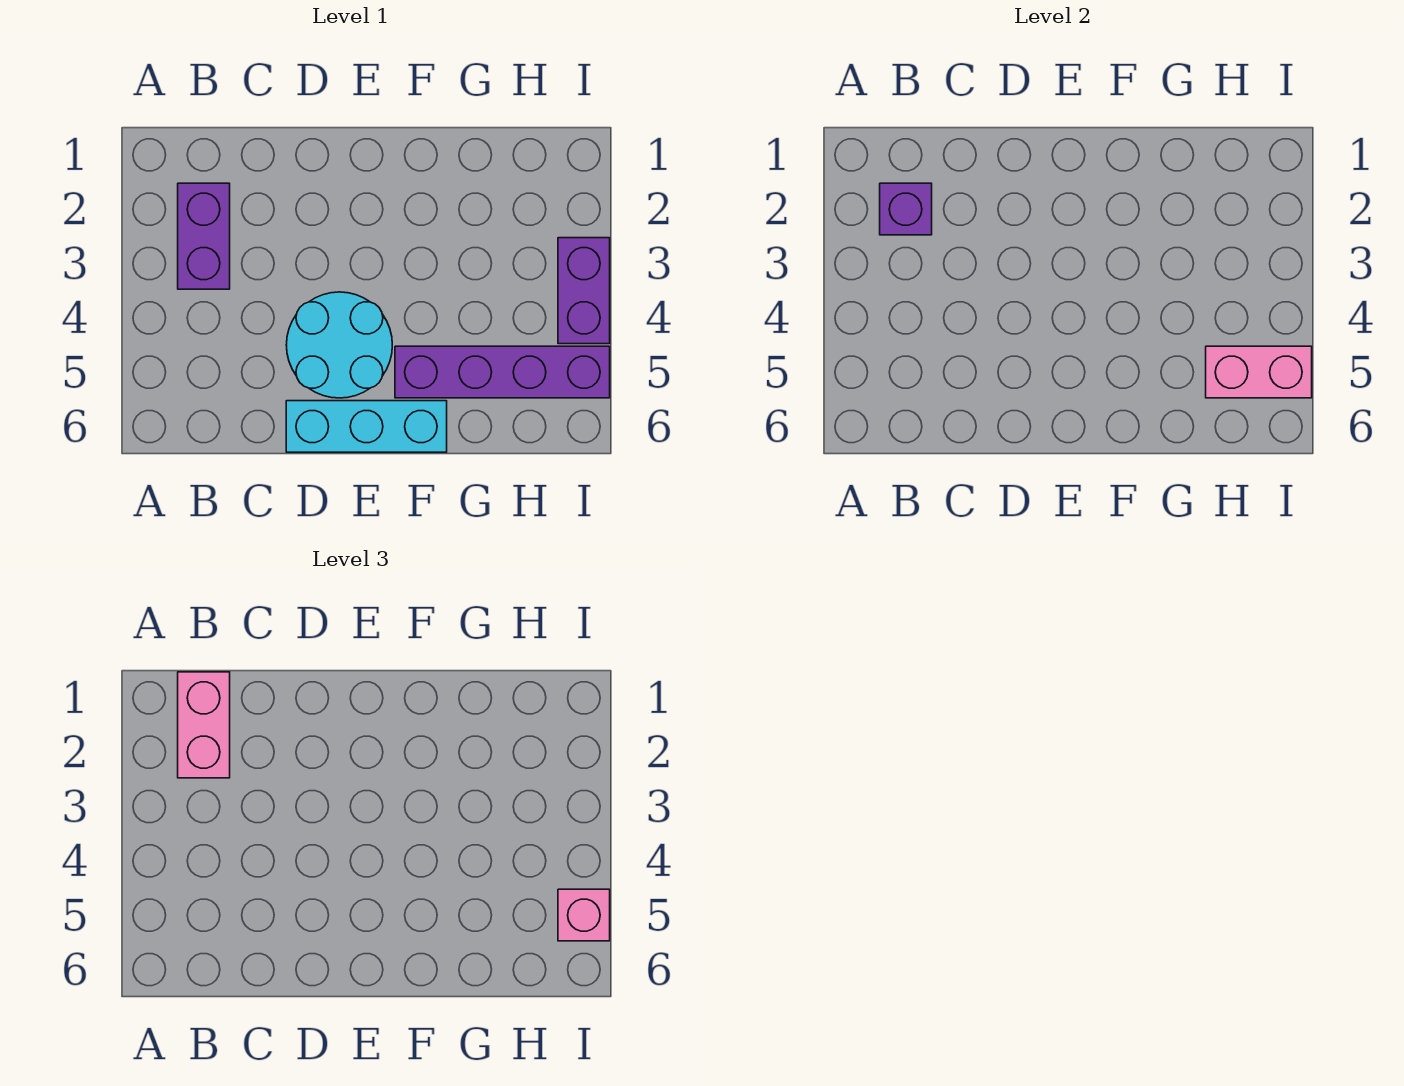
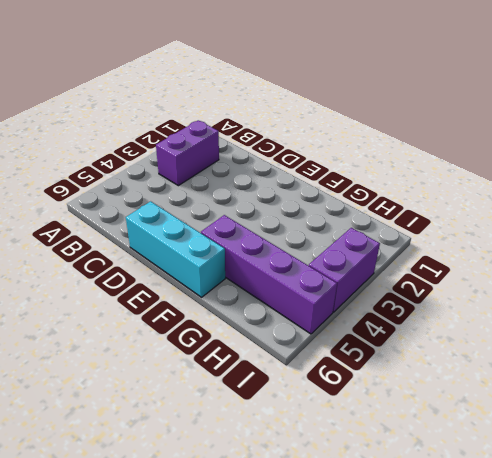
none -> cyan round brick D4:E5 level 1
none -> purple brick B2 level 2

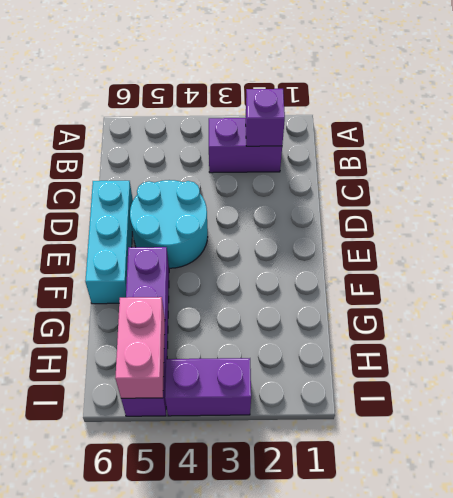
none -> pink brick B1:B2 level 3
none -> pink brick I5 level 3

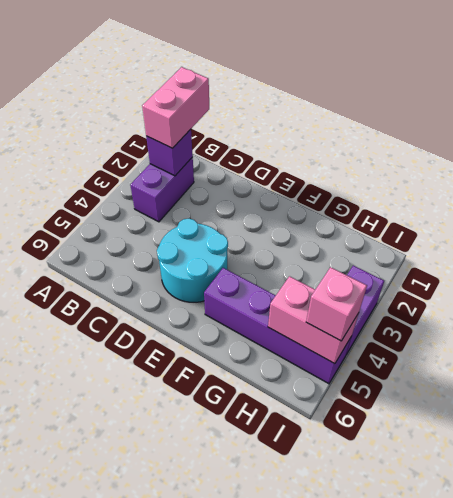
none -> cyan brick D6:F6 level 1

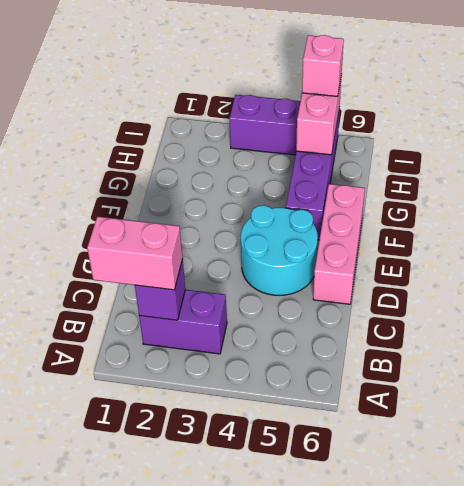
pink brick D6:F6 level 1 -> cyan brick D6:F6 level 1

